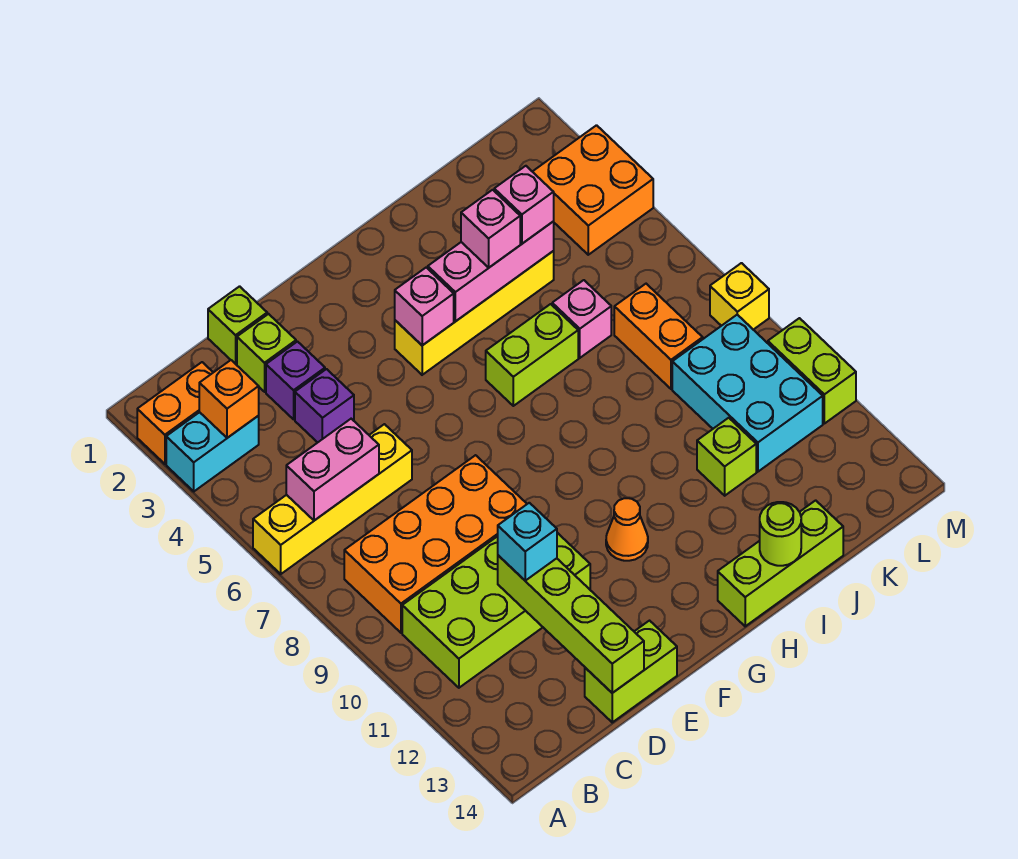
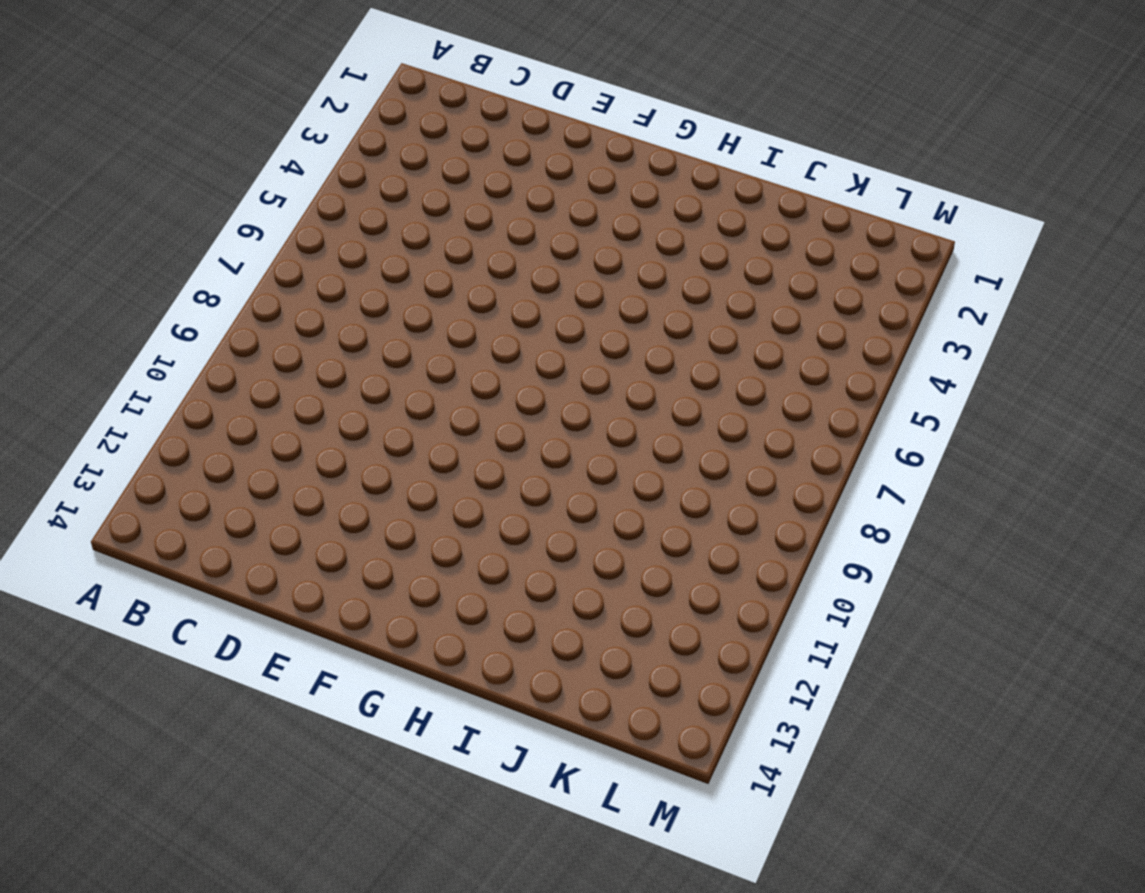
none -> orange brick A2:B2 level 1
none -> cyan brick A3:B3 level 1
none -> yellow brick A6:D6 level 1
none -> orange brick B8:E9 level 1

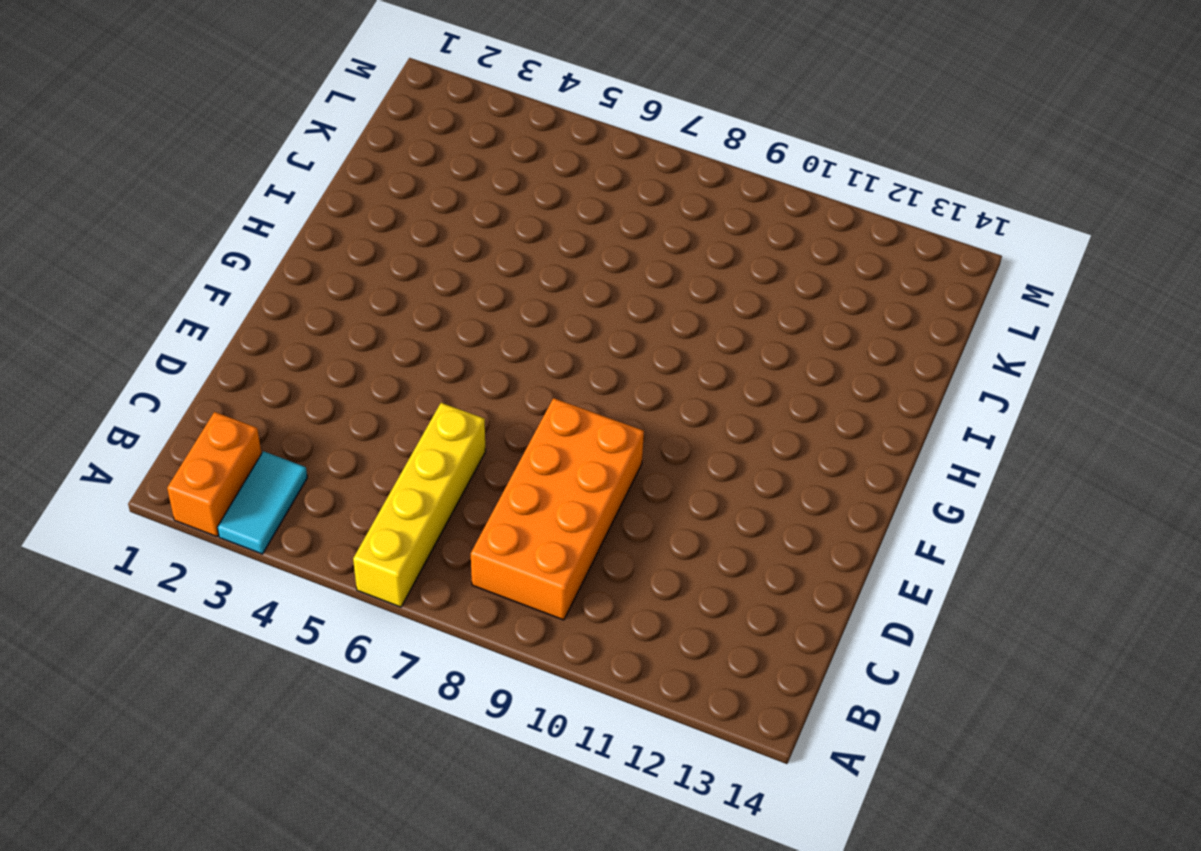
cyan tile A3:B3 level 1 -> cyan brick A3:B3 level 1
none -> lime brick B10:E11 level 1
none -> lime brick D1 level 1
none -> lime brick D2 level 1
none -> purple brick D3 level 1

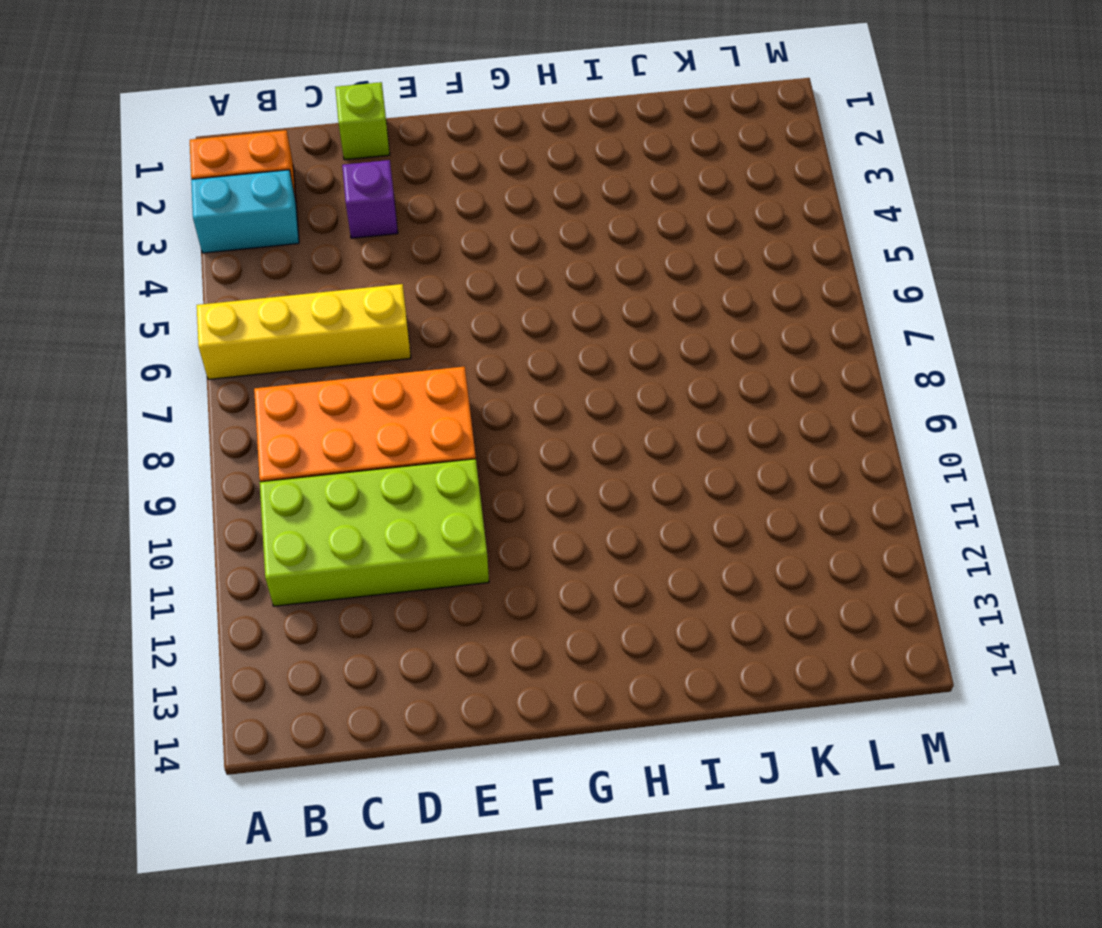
none -> lime brick D2 level 1
none -> purple brick D4 level 1
none -> lime brick D14:E14 level 1
none -> yellow brick G4:J4 level 1

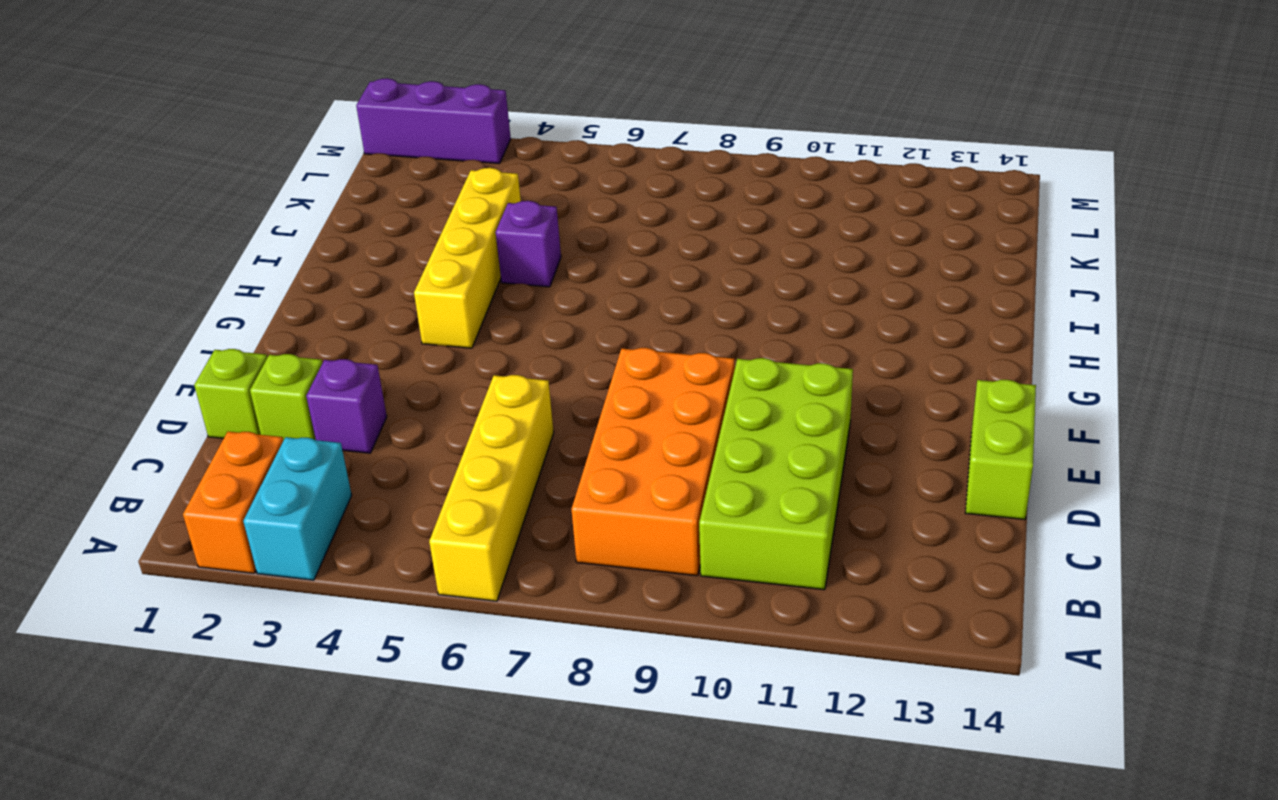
purple brick I5 level 1 -> purple brick D4 level 1
purple brick M1:M3 level 1 -> orange brick L3:M4 level 1
none -> orange cone G11 level 1
none -> lime brick H6:I6 level 1
none -> lime brick H14:J14 level 1
none -> pink brick J6 level 1

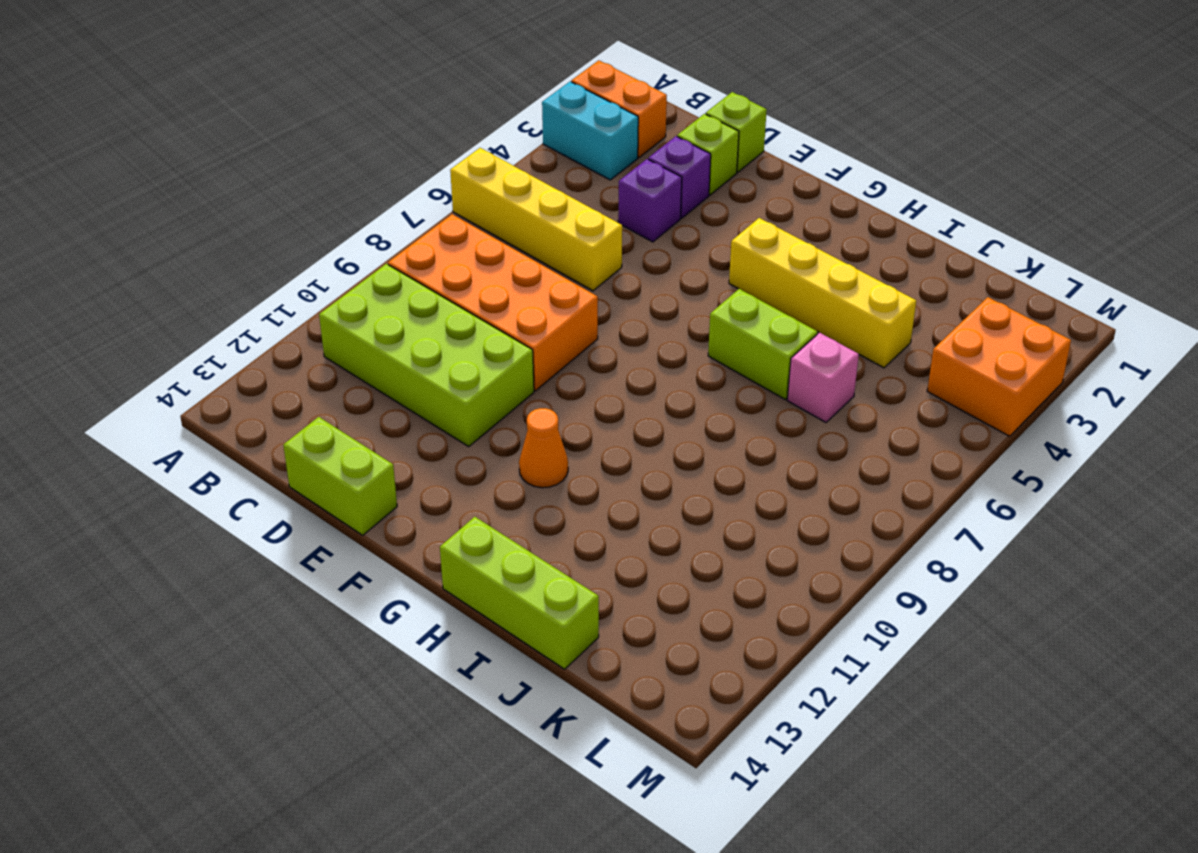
none -> lime brick J11 level 1
none -> orange brick K7:K8 level 1
none -> cyan brick K9:L11 level 1
none -> yellow brick M8 level 1

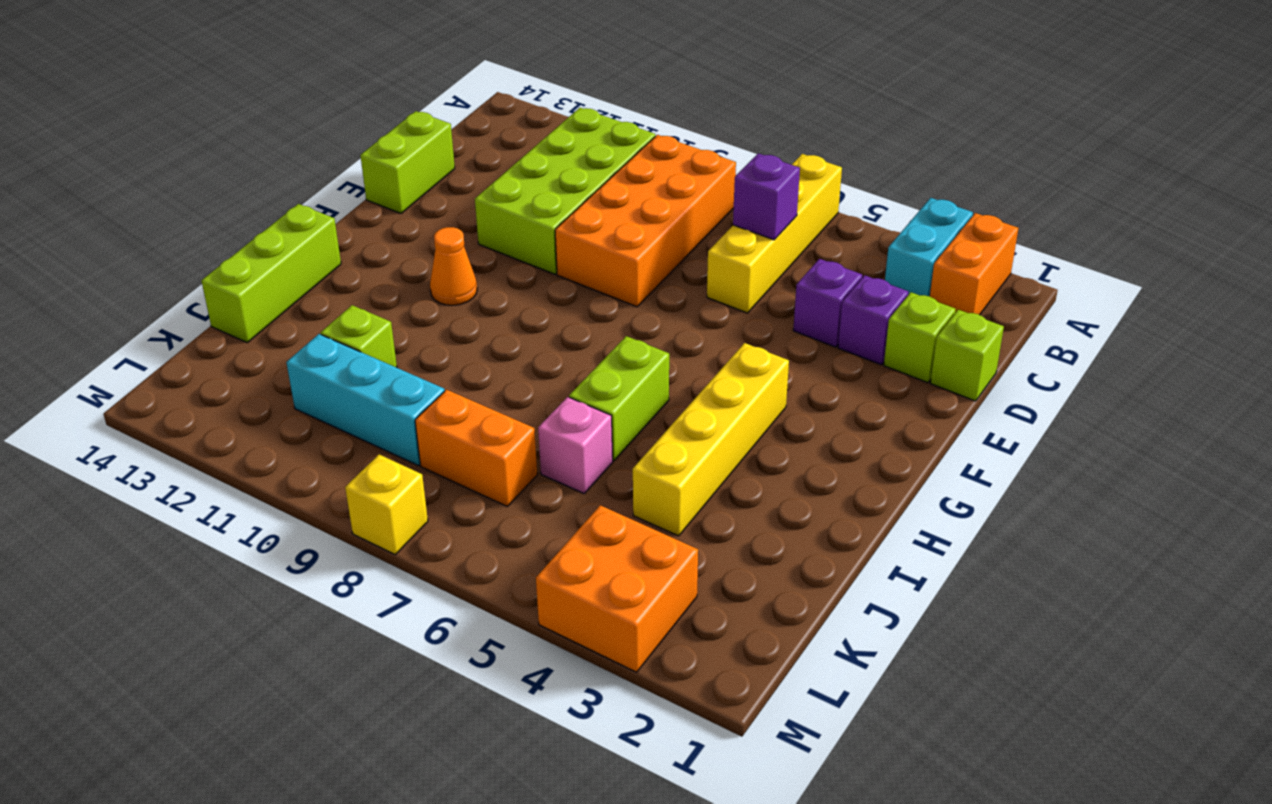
purple brick C6 level 2 -> pink brick B6:C6 level 2
cyan brick K9:K11 level 1 -> cyan brick K9:L11 level 1
none -> lime brick M10:M11 level 1
none -> orange brick B3 level 2
none -> lime brick D11:D14 level 2
none -> pink brick G4 level 2

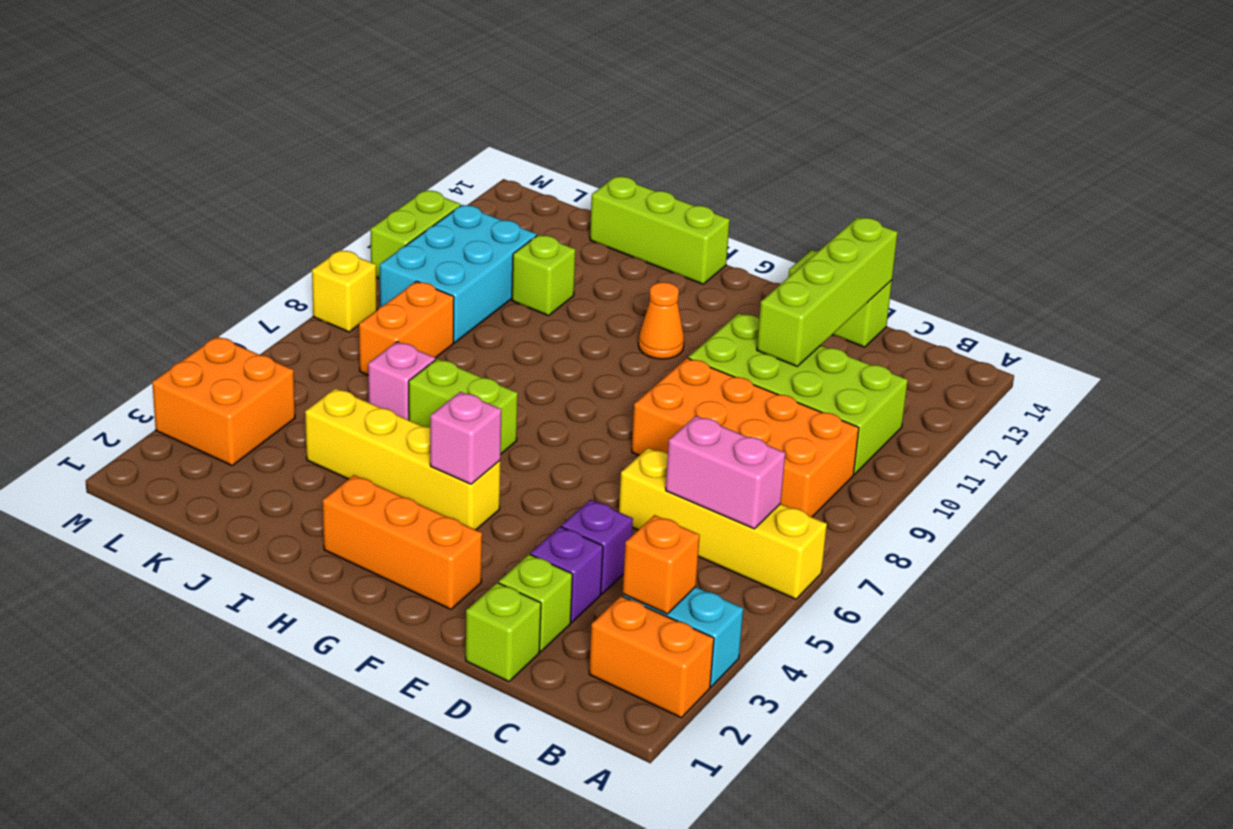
orange brick F2:H2 level 1 -> none
none -> pink brick H4:J4 level 2
none -> lime round brick I14 level 2
none -> cyan brick D11 level 3
none -> pink brick I4 level 3

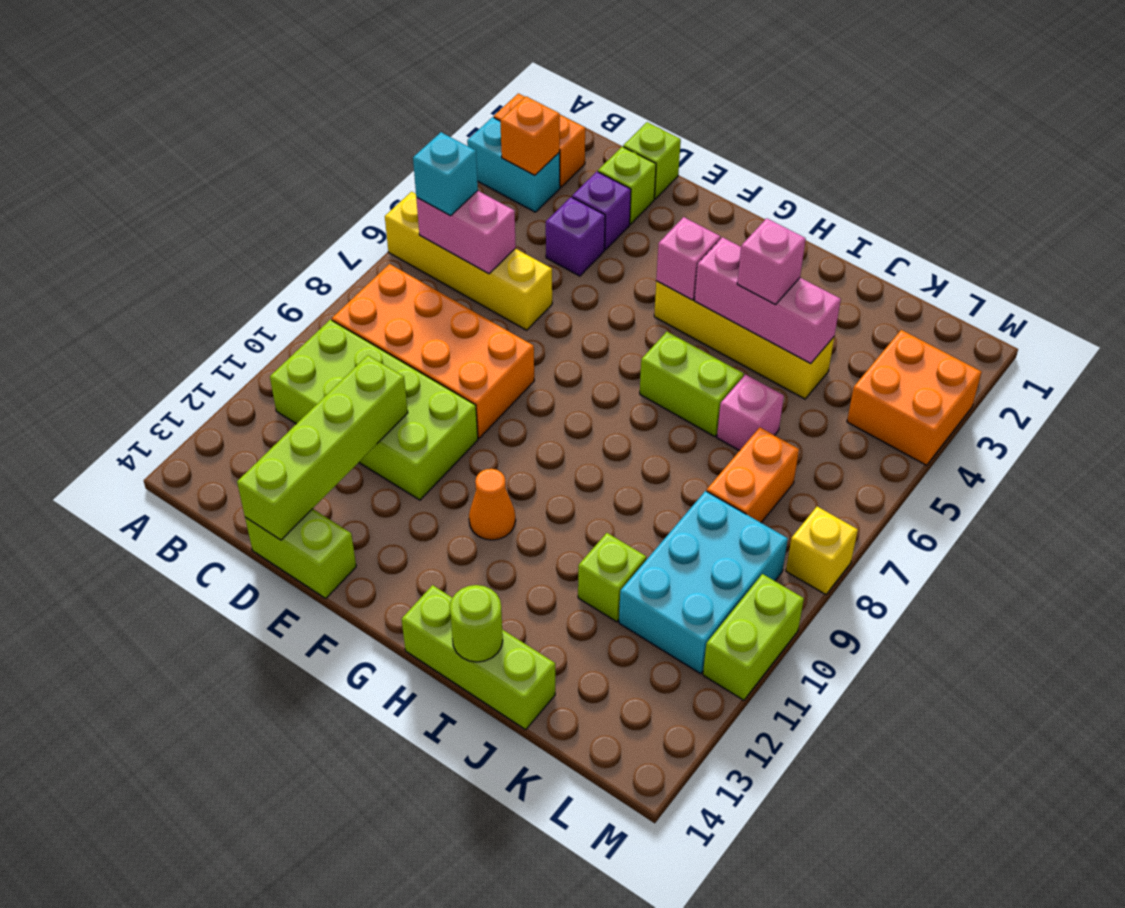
cyan brick B6 level 3 -> cyan brick D11 level 3
none -> pink brick J4 level 3

